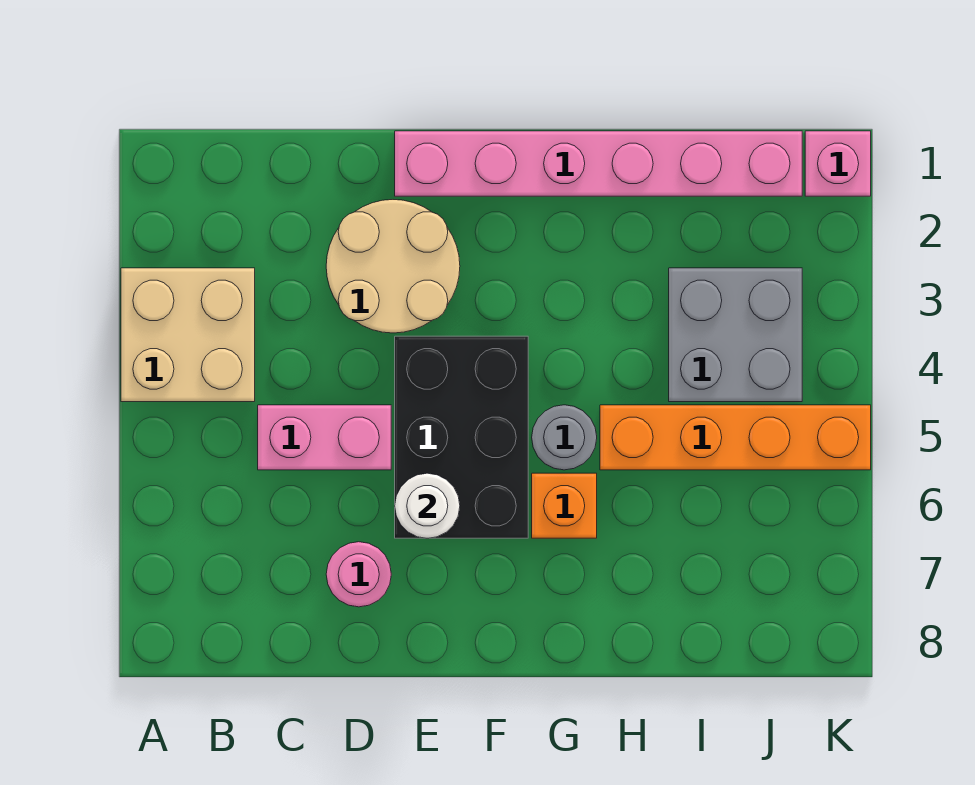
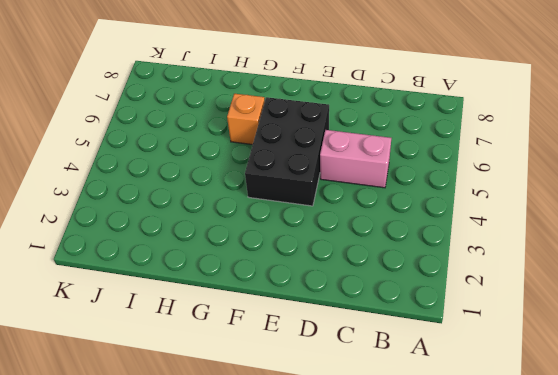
none -> tan brick A3:B4 level 1
none -> tan round brick D2:E3 level 1
none -> pink round brick D7 level 1

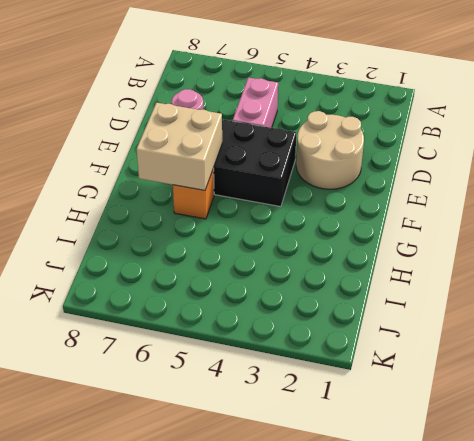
tan brick F6:G7 level 2 -> tan brick A3:B4 level 1
none -> pink brick E1:J1 level 1
none -> grey round brick G5 level 1
none -> orange brick H5:K5 level 1

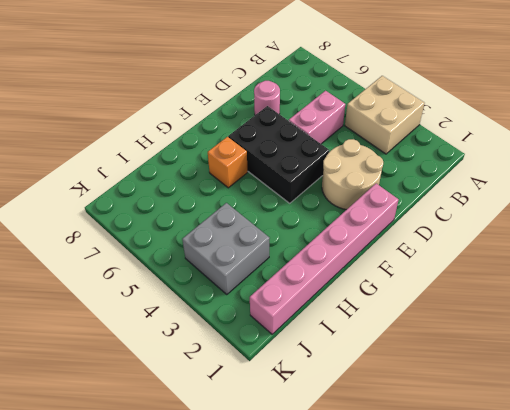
none -> grey round brick G5 level 1
none -> orange brick H5:K5 level 1
none -> pink brick K1 level 1

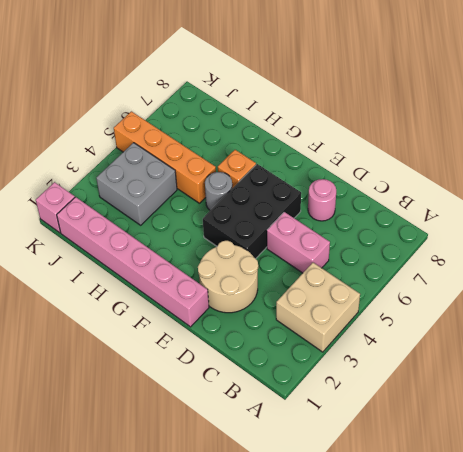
none -> white round brick E6 level 2

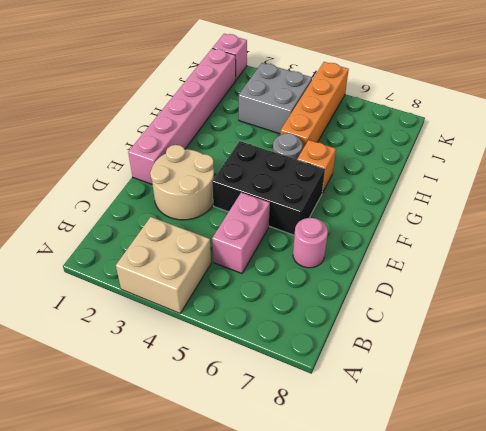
none -> white round brick E6 level 2

